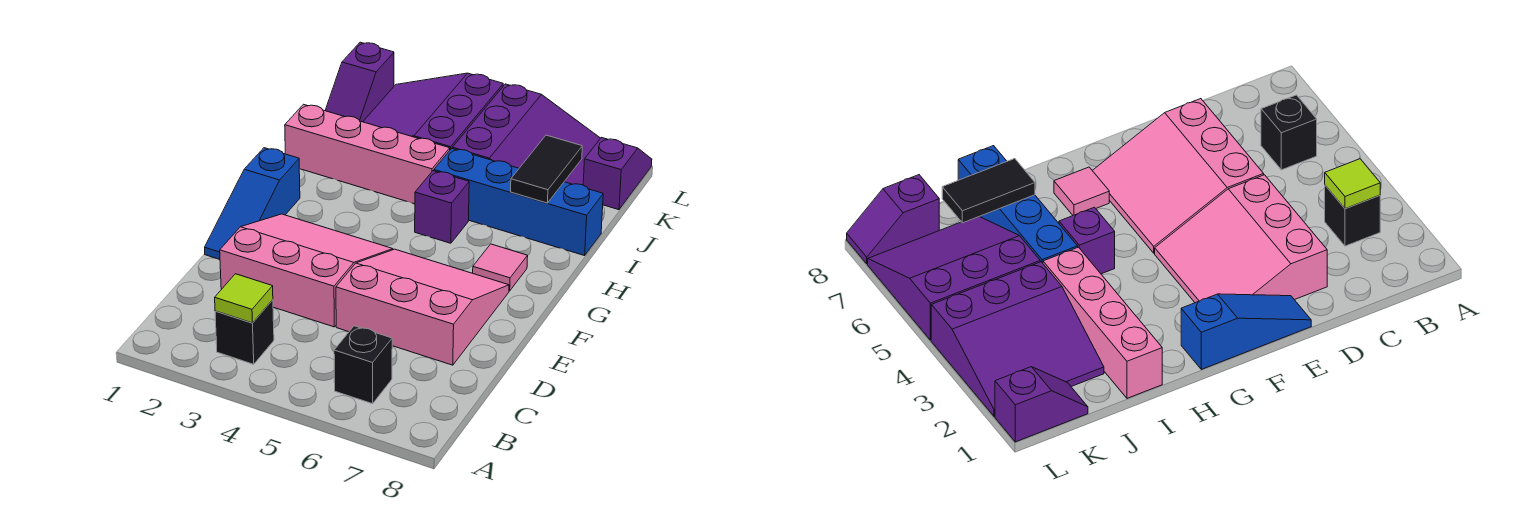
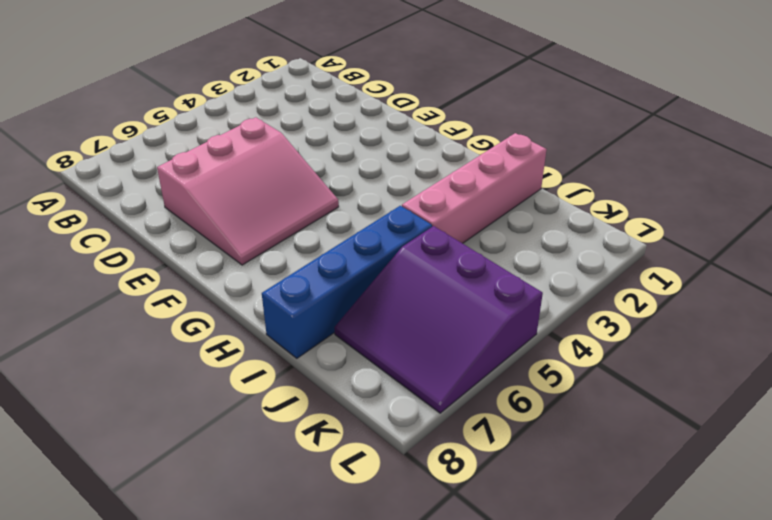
none -> black brick B3 level 1
none -> black brick B6 level 1
none -> pink slope D2:F4 level 1 top D

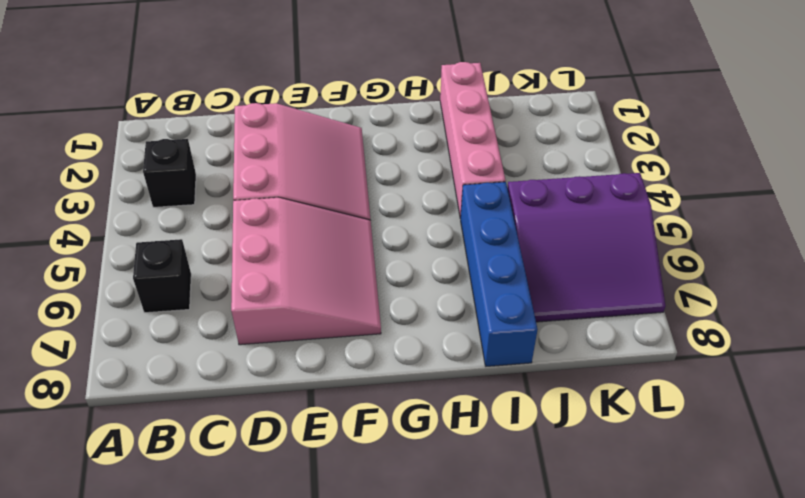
none -> blue slope E1:G1 level 1 top G
none -> pink tile G7 level 1
none -> purple brick H5 level 1

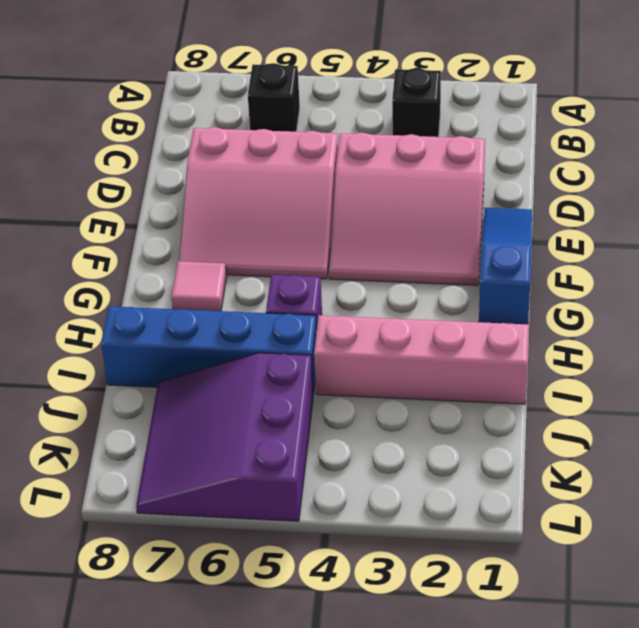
none -> purple slope J2:L4 level 1 top 4
none -> purple slope K1:L1 level 1 top L
none -> purple slope K8:L8 level 1 top K

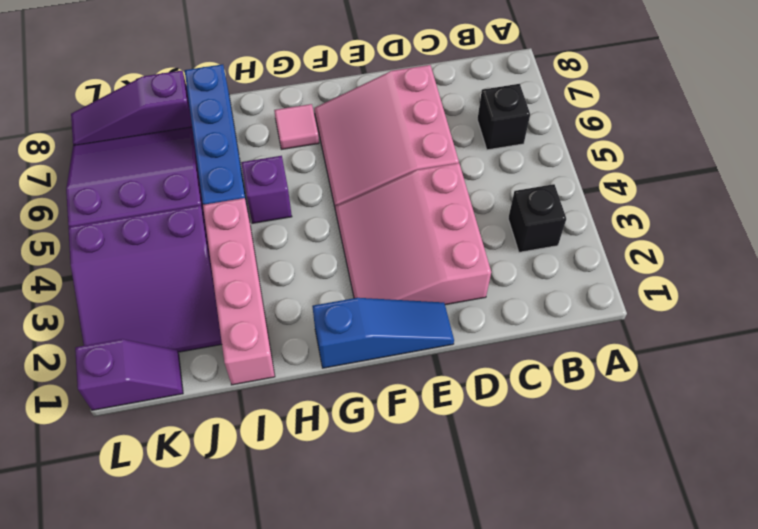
purple slope J8:L8 level 1 top J -> purple slope K8:L8 level 1 top K
none -> lime tile B3 level 2
none -> black tile I7:J7 level 2

